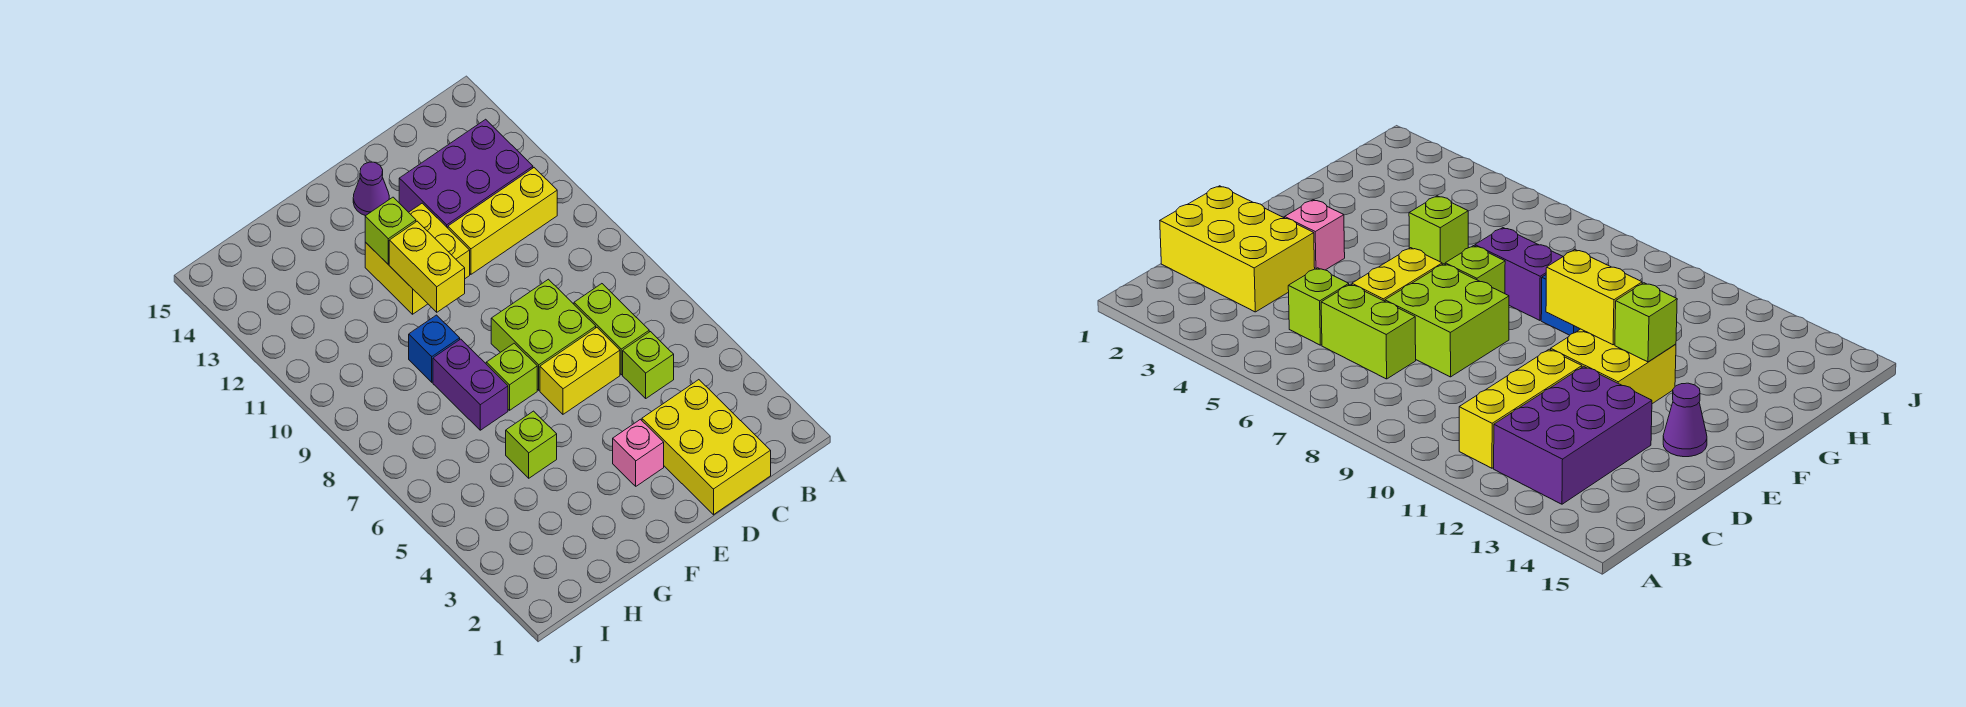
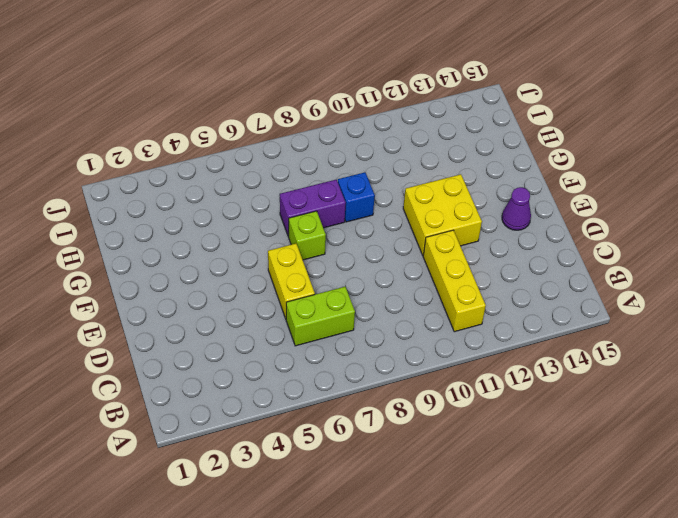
none -> purple brick B12:D13 level 1
none -> yellow brick C1:D3 level 1
none -> lime brick C5 level 1

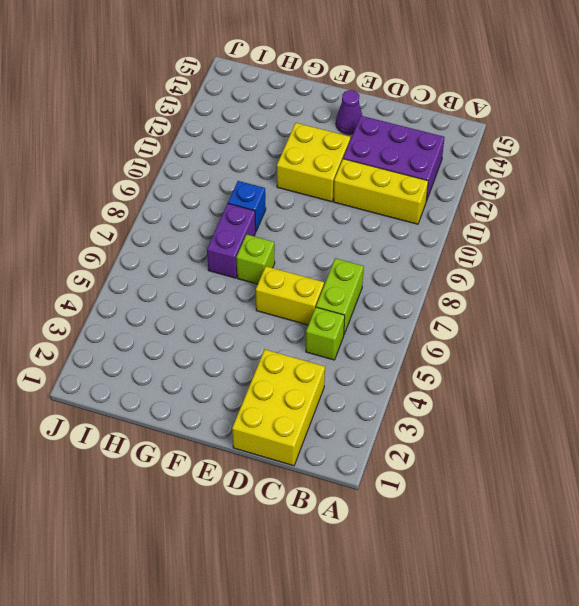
none -> lime brick D7:E8 level 1
none -> pink brick E3 level 1
none -> lime brick G5 level 1

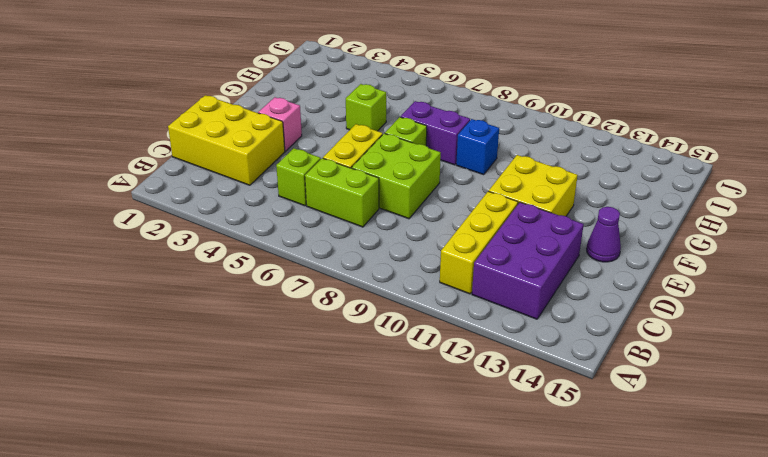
none -> yellow brick F10:F11 level 2
none -> lime brick F12 level 2

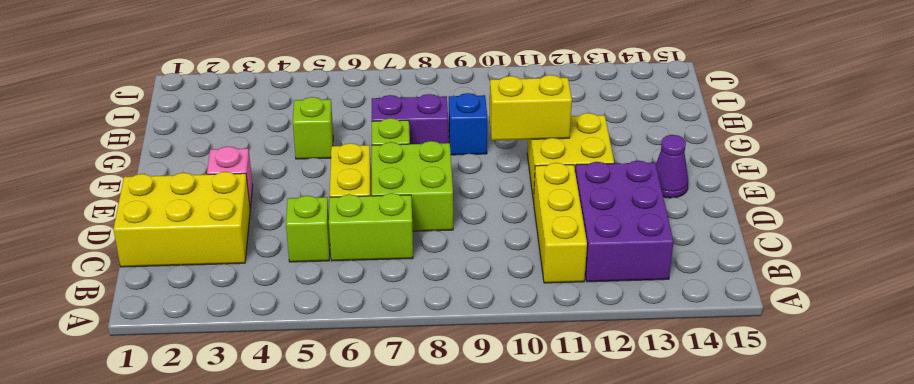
none -> lime brick F12 level 2

